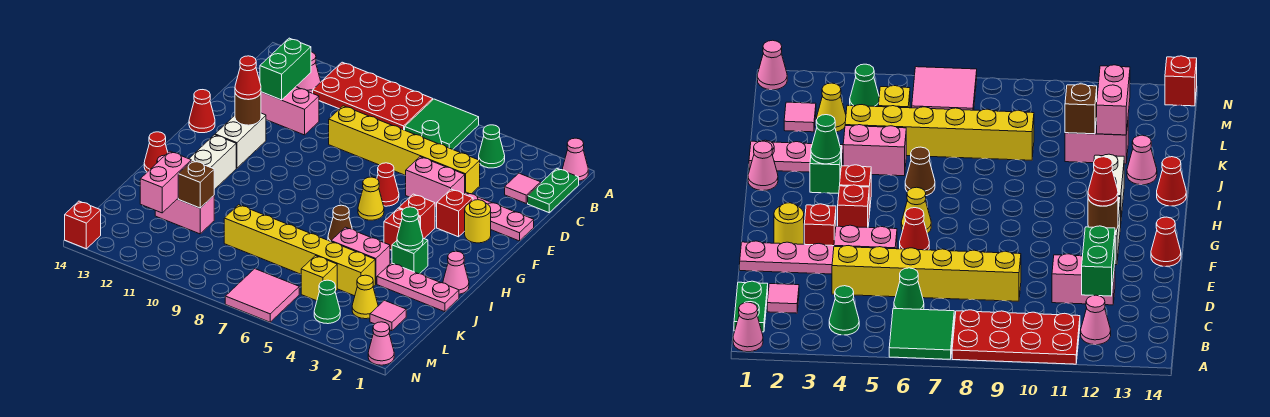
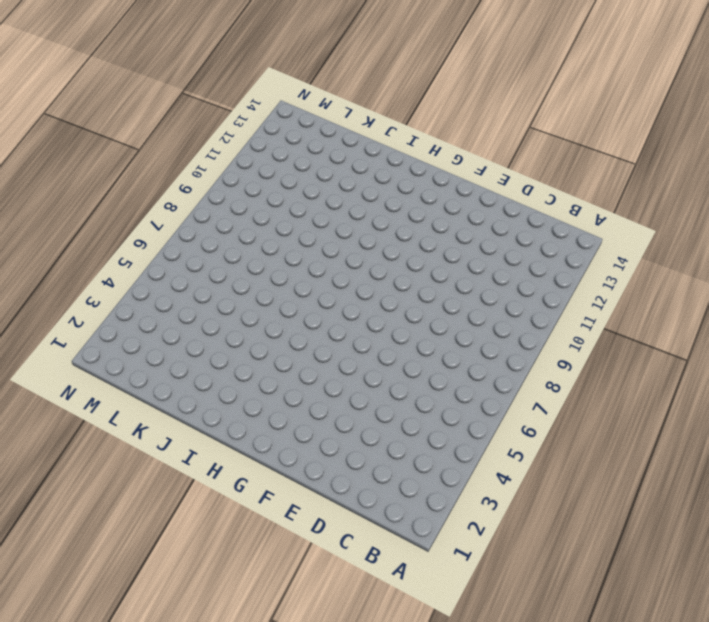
none -> pink cone A1 level 1
none -> green tile A6:B7 level 1
none -> red plate A8:B11 level 1
none -> green plate B1:C1 level 1

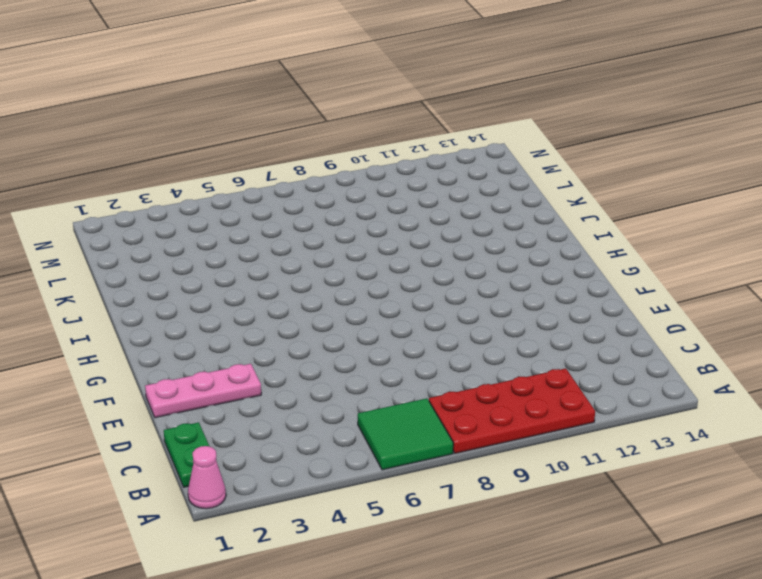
none -> green cone B4 level 1
none -> pink cone B12 level 1
none -> pink tile C2 level 1
none -> green cone C6 level 1

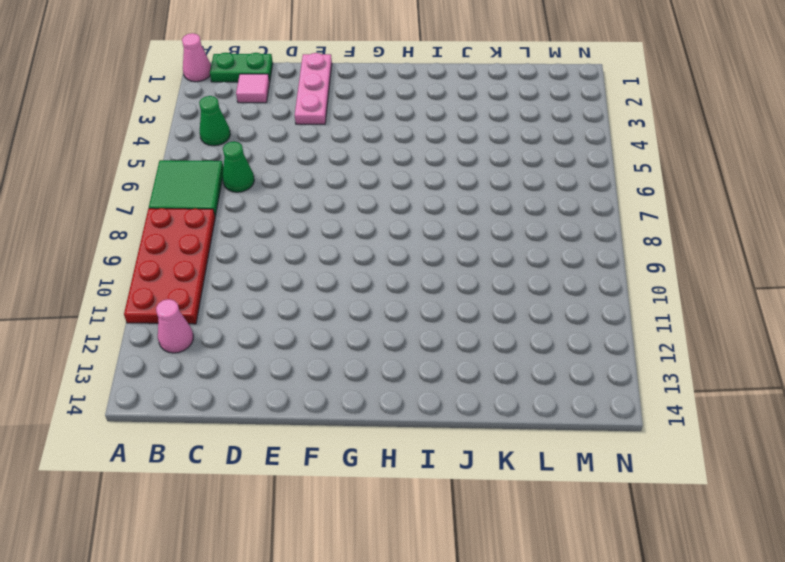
none -> yellow brick D4:D9 level 1
none -> pink brick D11:D12 level 1
none -> pink brick E4:E5 level 1
none -> yellow round brick F2 level 1

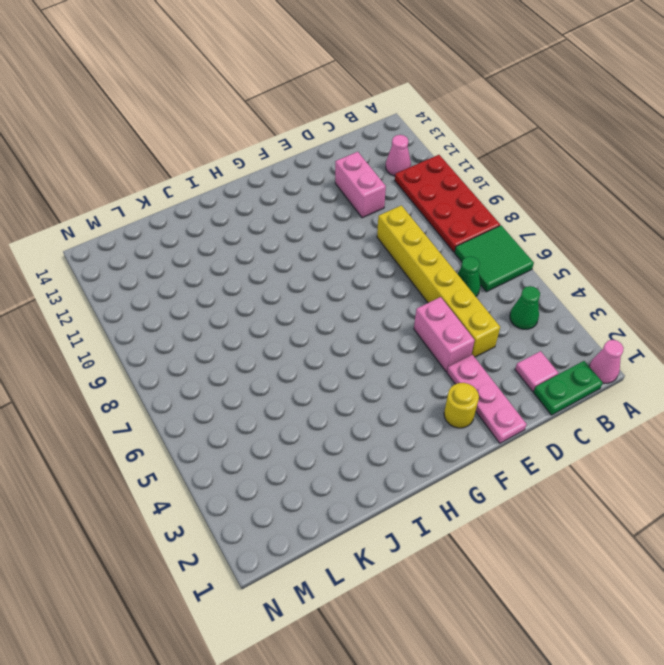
none -> red brick F3 level 1
none -> red cone F6 level 1
none -> white brick F12:G12 level 1
none -> red cone F14 level 1

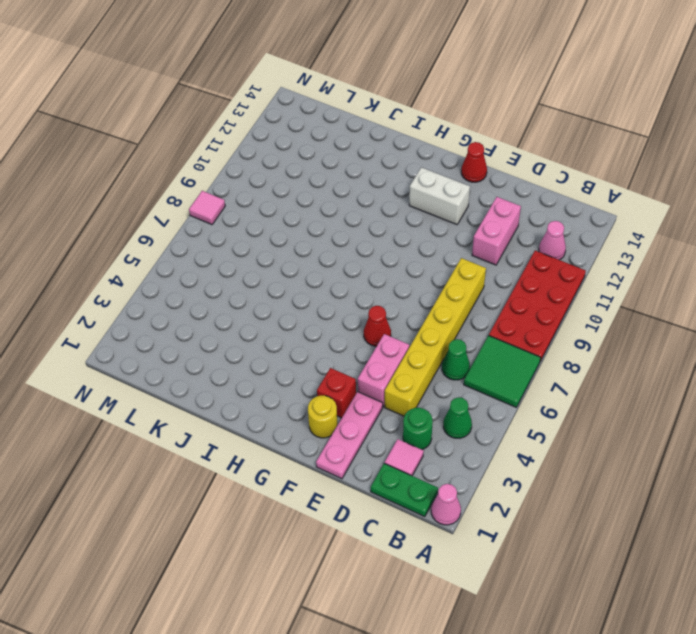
green round brick C3 level 1 -> none
pink tile N8 level 1 -> pink tile L2 level 1
none -> red brick G4 level 1
none -> yellow cone G6 level 1
none -> red brick H4 level 1
none -> white brick H12:I12 level 1

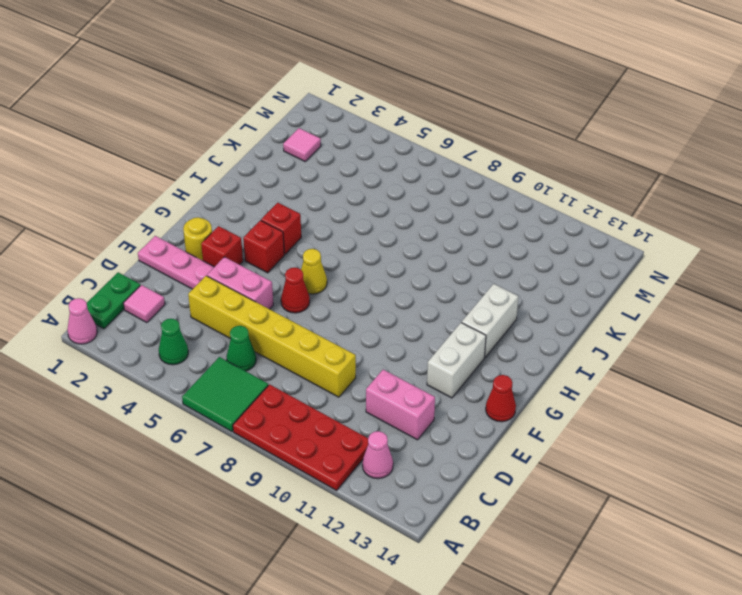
none -> pink cone I1 level 1
none -> green brick I3 level 1
none -> brown cone I6 level 1
none -> red cone I14 level 1

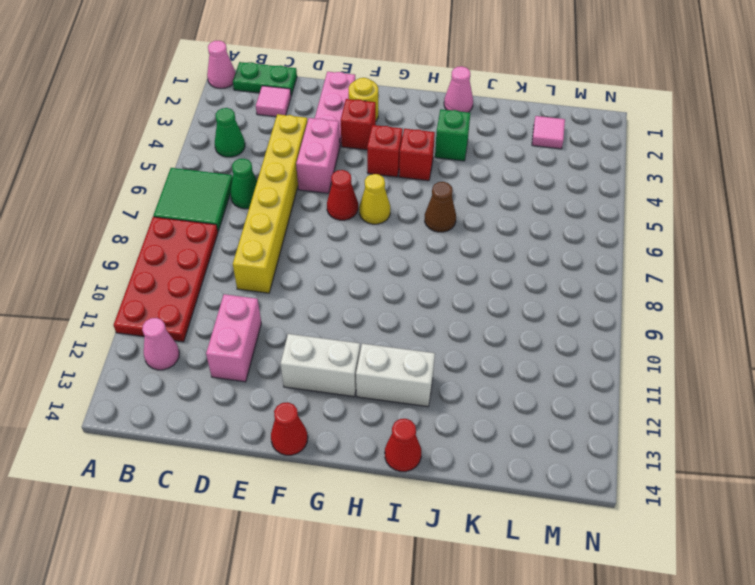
none -> pink plate J1:J3 level 1
none -> pink brick J4:J5 level 1
none -> pink cone J13 level 1
none -> yellow brick K4:K9 level 1

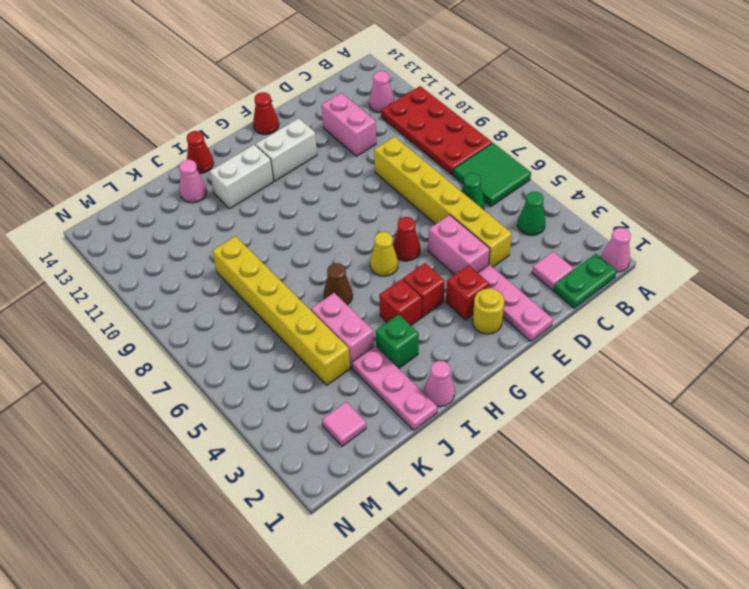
none -> pink brick K11:K12 level 1
none -> yellow cone L3 level 1
none -> yellow brick L5 level 1
none -> green cone M4 level 1

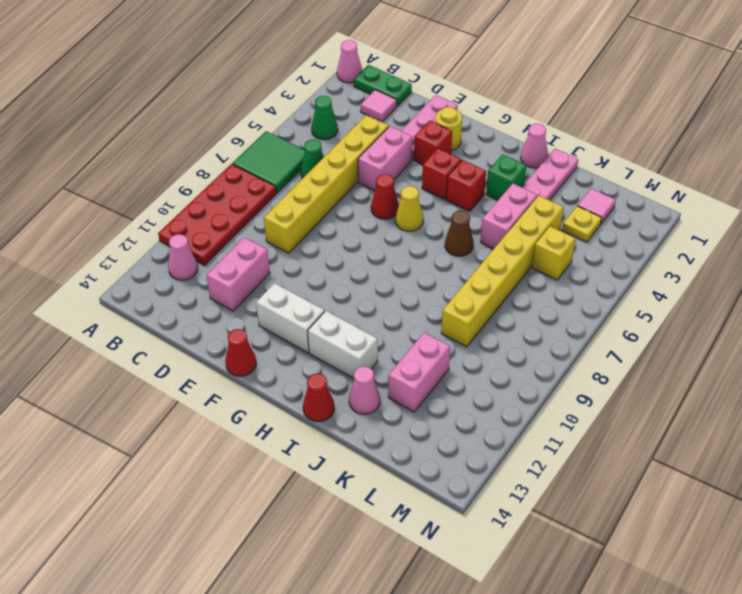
yellow plate L3 level 1 -> yellow cone L3 level 1
none -> green cone M4 level 1
none -> pink tile M6:N7 level 1
none -> pink cone N1 level 1
none -> red brick N14 level 1

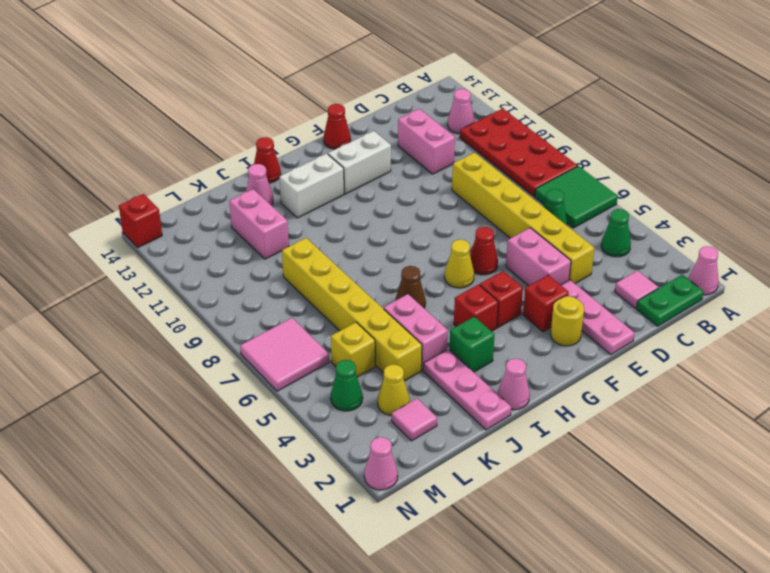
none -> green brick C12:D12 level 2
none -> brown round brick F12 level 2
none -> green cone I3 level 2
none -> brown brick K11 level 2

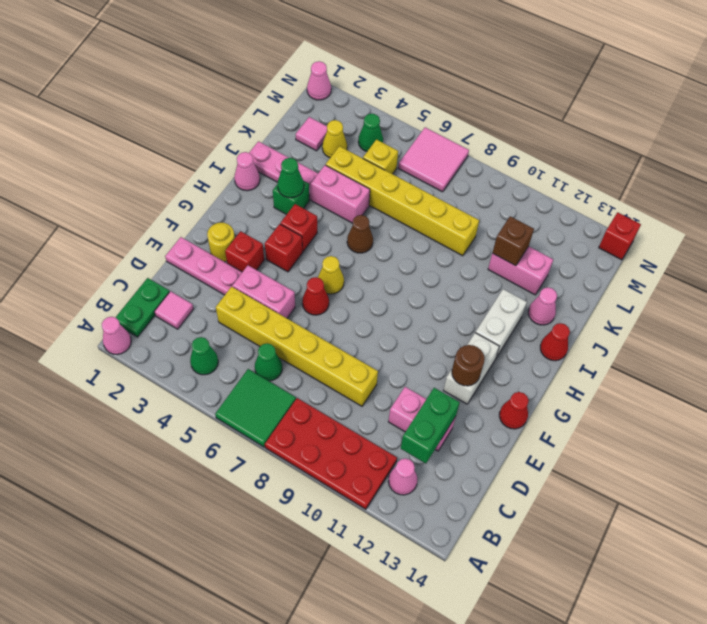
none -> pink brick K12:L12 level 2
none -> red cone F12 level 3

